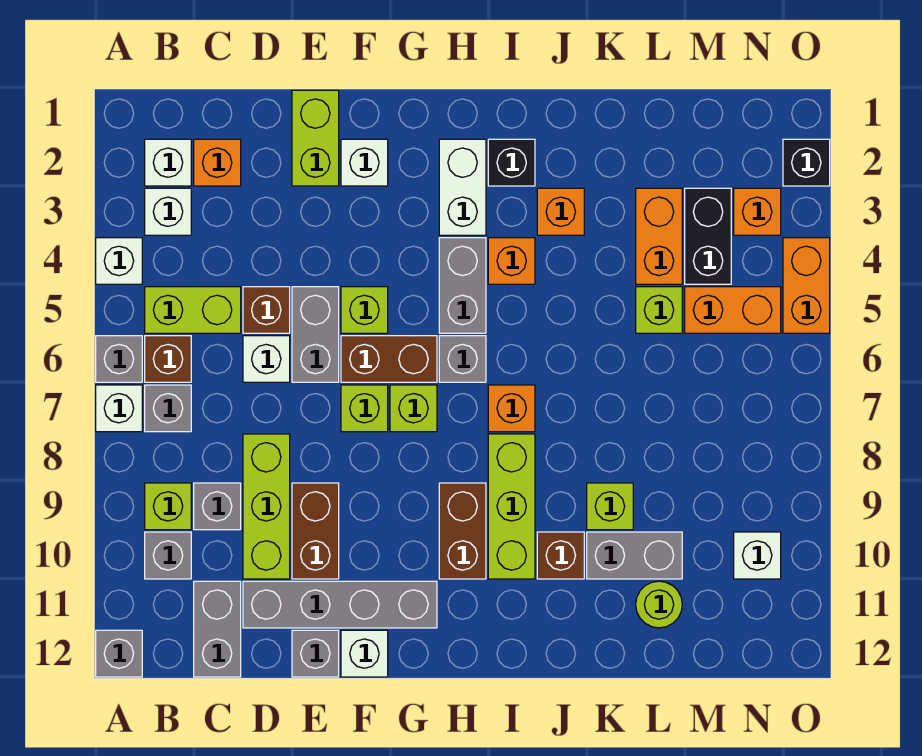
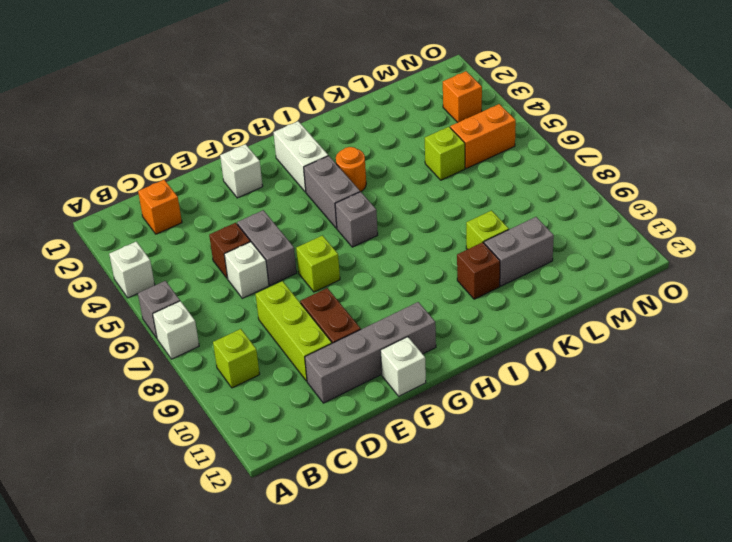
orange round brick I4 level 1 -> orange brick I4 level 1
none -> grey brick A12 level 1
none -> white brick B2 level 1
none -> white brick B3 level 1
none -> lime brick B5:C5 level 1

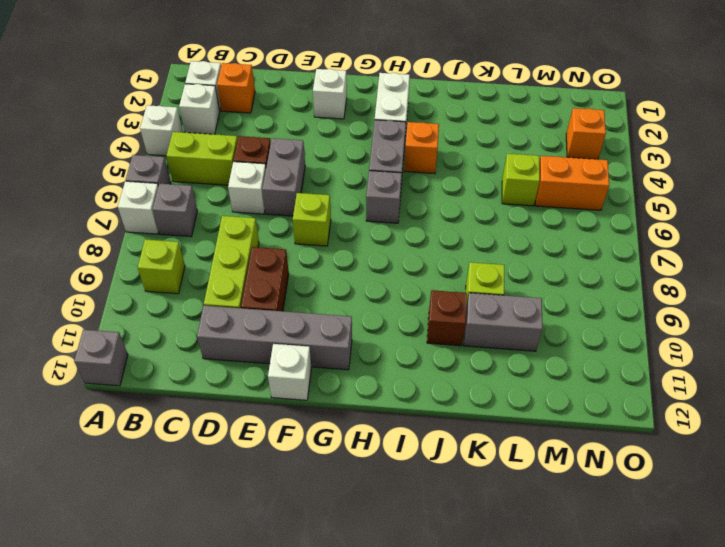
none -> brown brick B6 level 1
none -> grey brick B10 level 1
none -> grey brick C9 level 1
none -> grey brick C11:C12 level 1

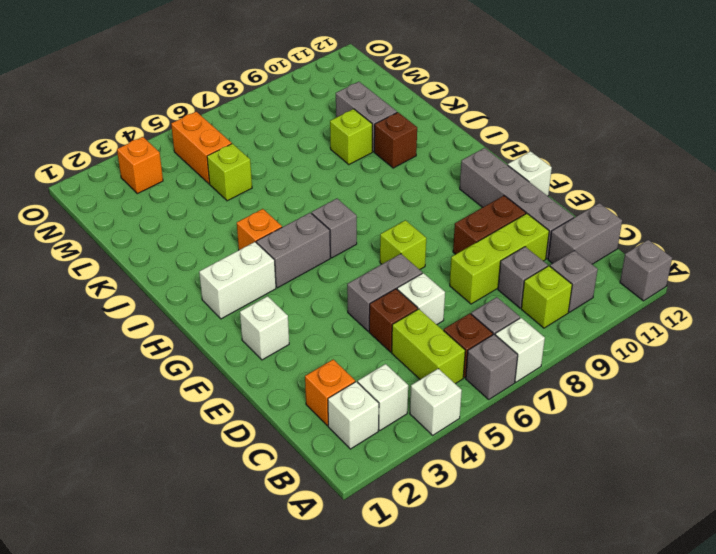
none -> lime brick E1:E2 level 1
none -> grey brick E12 level 1
none -> lime brick F5 level 1
none -> brown brick F6:G6 level 1

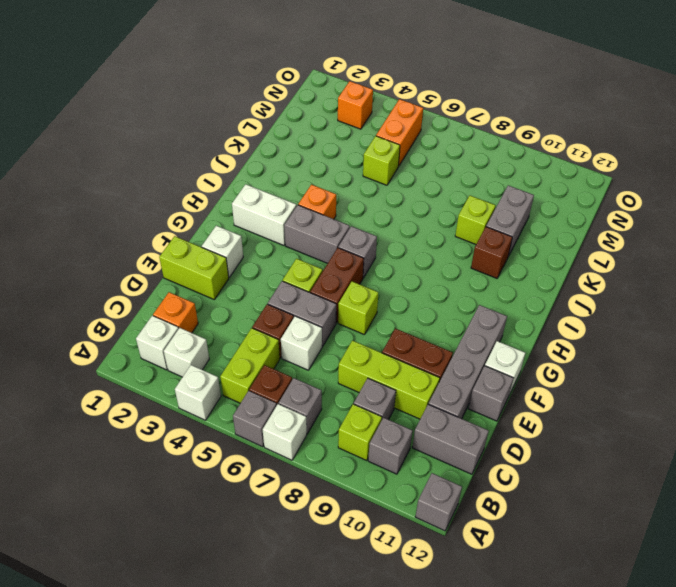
none -> lime brick G7 level 1
none -> brown brick H9:H10 level 1
none -> black brick I2 level 1
none -> orange brick I7 level 1

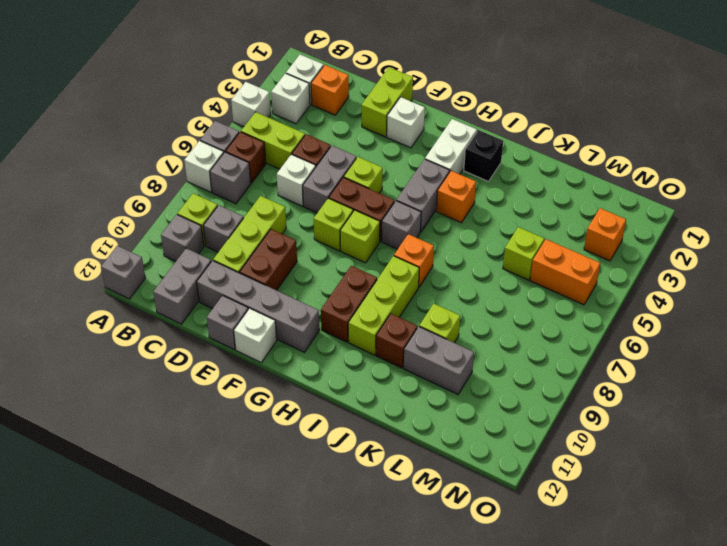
none -> orange brick J3 level 1
none -> orange brick L3:L4 level 1
none -> lime round brick L11 level 1
none -> black brick M3:M4 level 1

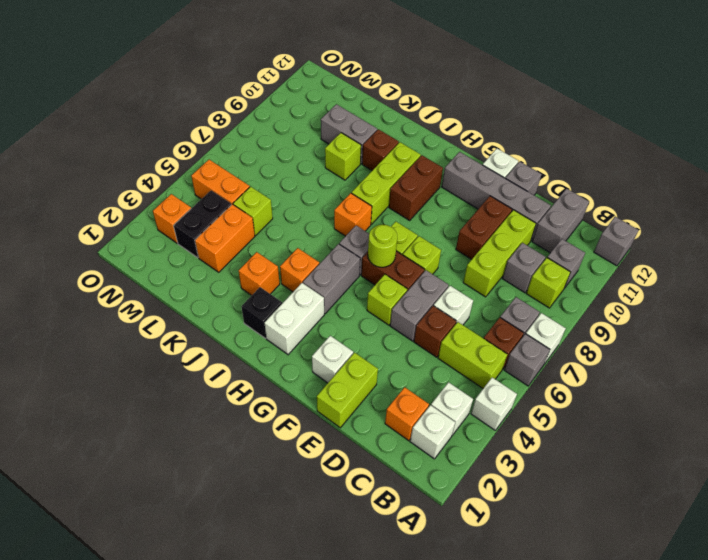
lime round brick G6 level 2 -> lime round brick L11 level 1
none -> white brick N10 level 1
none -> black brick O2 level 1
none -> orange brick O4:O5 level 1

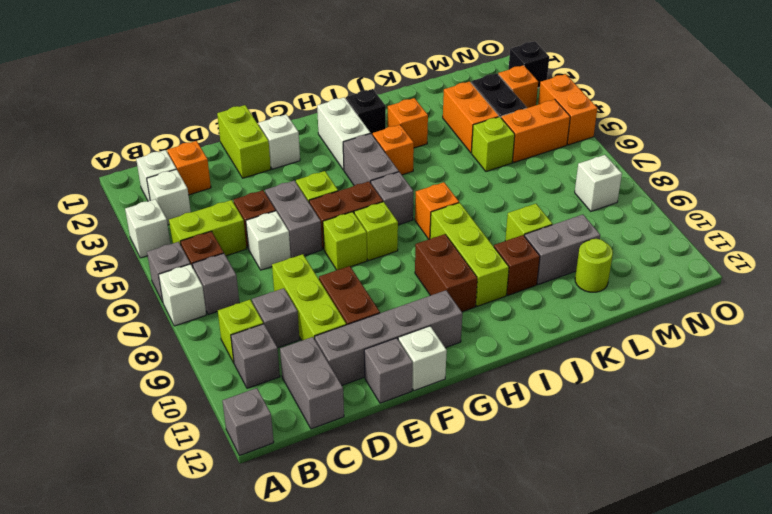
white brick N8 level 1 -> white brick N10 level 1

